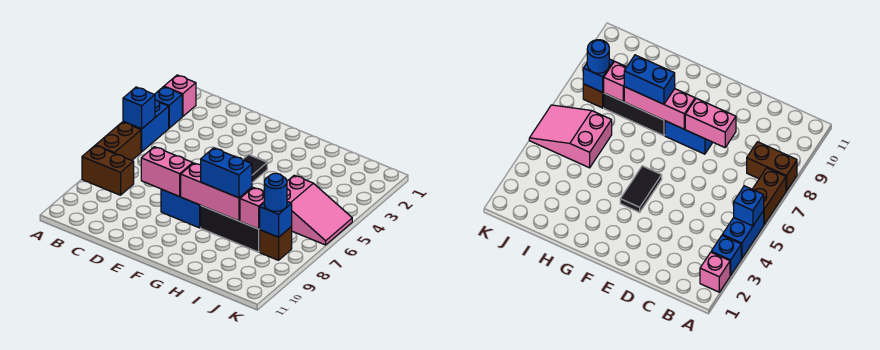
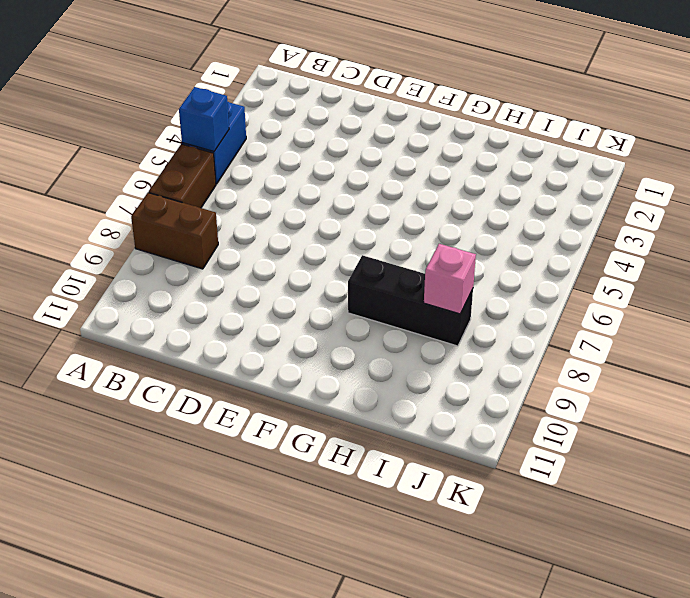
none -> pink brick A2 level 1
none -> blue brick A3 level 1
none -> blue brick E8:F8 level 1

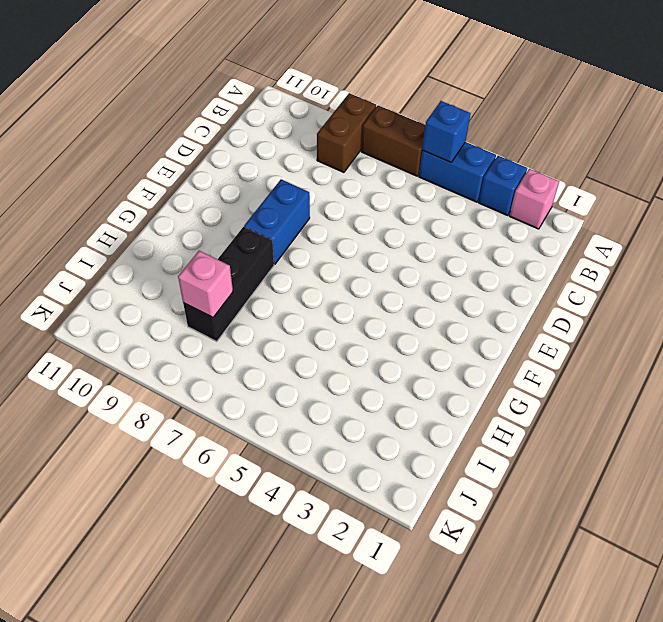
none -> black tile F4:F5 level 1
none -> pink slope I5:K6 level 1 top I
none -> brown brick J8 level 1

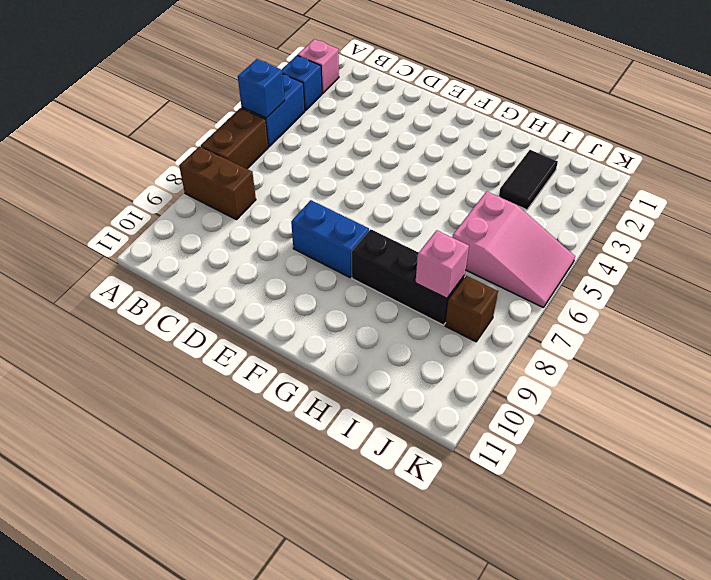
black tile I2:I3 level 1 -> black tile F4:F5 level 1
none -> pink brick D8:E8 level 2
none -> pink brick F8:H8 level 2
none -> blue brick J8 level 2

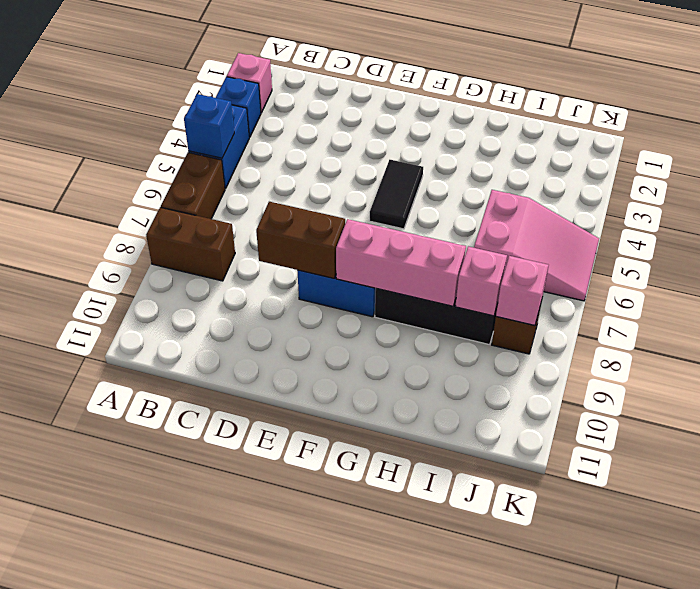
brown brick D8:E8 level 2 -> pink brick D8:E8 level 2
pink brick J8 level 2 -> blue brick J8 level 2
none -> blue brick G8:H8 level 3
none -> blue round brick J8 level 3

